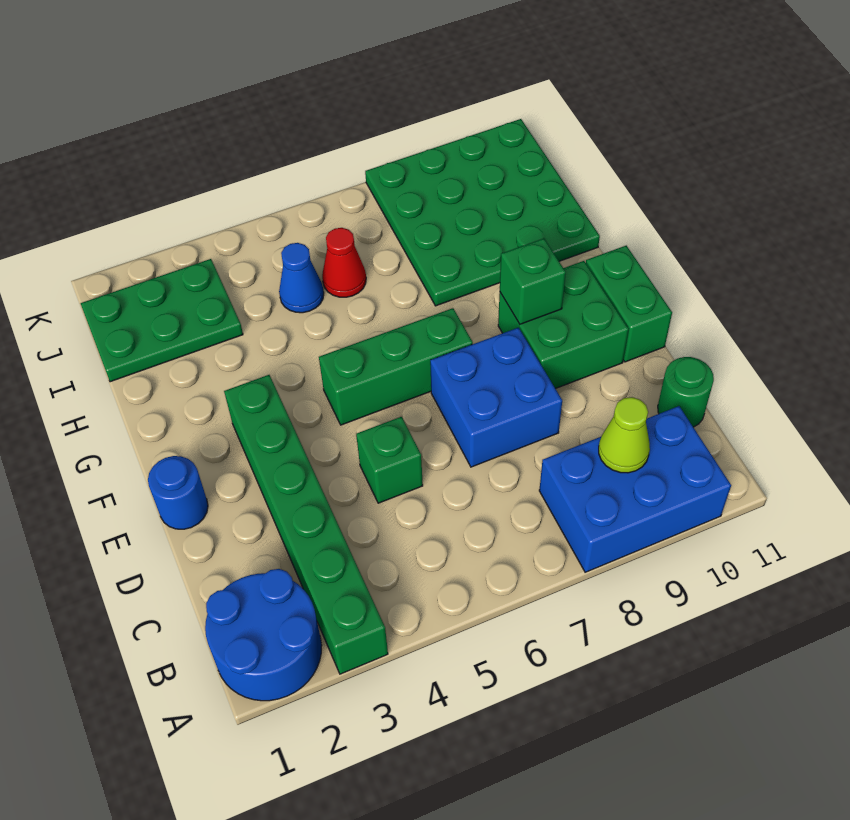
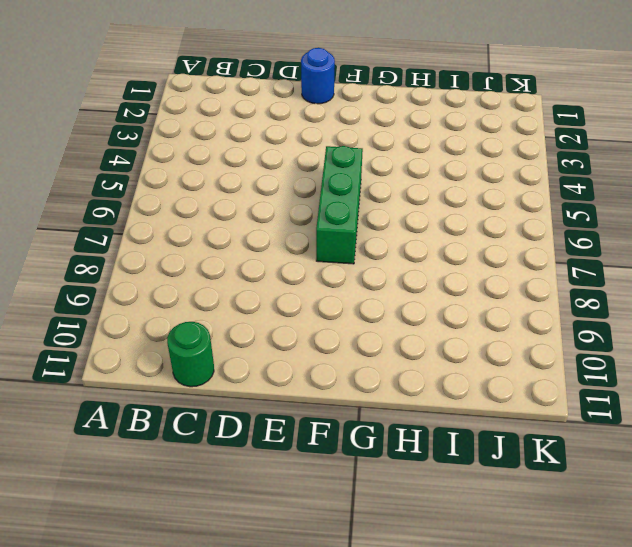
none -> blue round brick A1:B2 level 1
none -> green brick A3:F3 level 1
none -> blue brick A8:B10 level 1

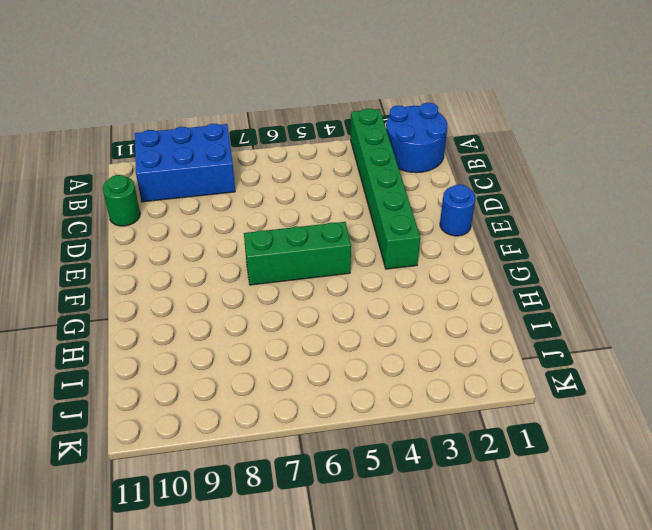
none -> green brick D5 level 1
none -> blue brick D7:E8 level 1
none -> green brick E9:F10 level 1

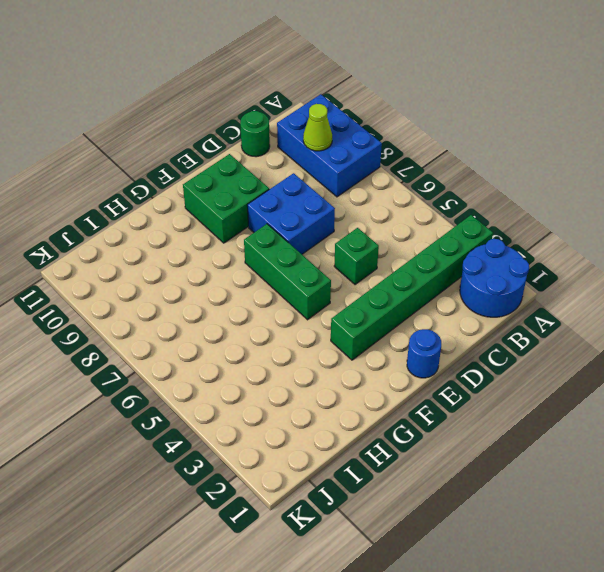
none -> green brick E11:F11 level 1
none -> green plate H8:K11 level 1
none -> green plate I1:J3 level 1

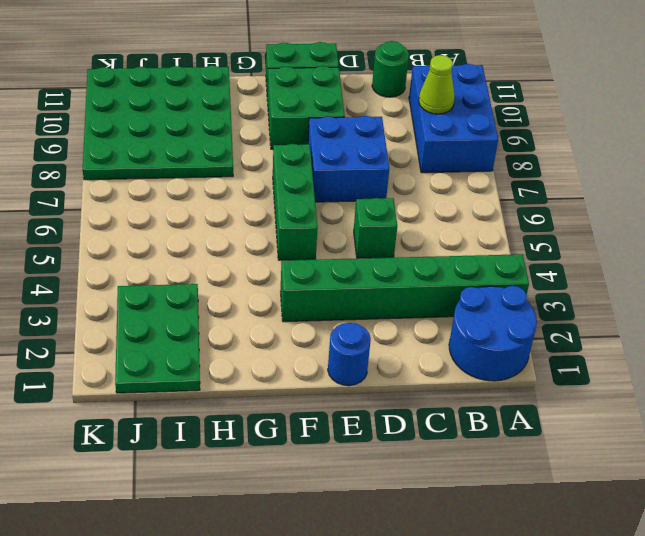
none -> blue cone I5 level 1
none -> red cone I6 level 1
none -> green brick F9 level 2

